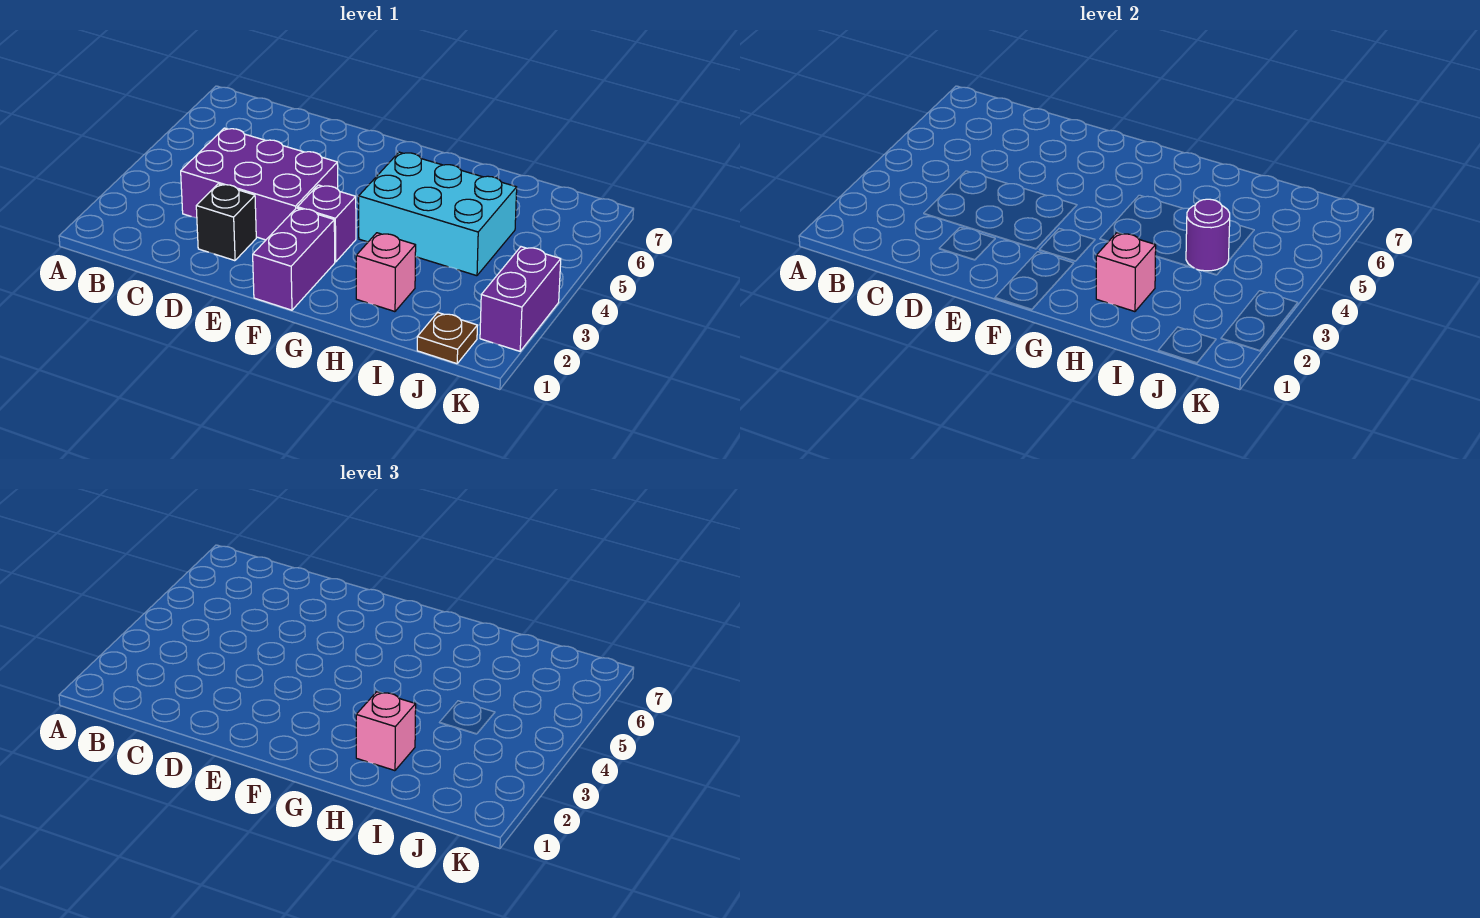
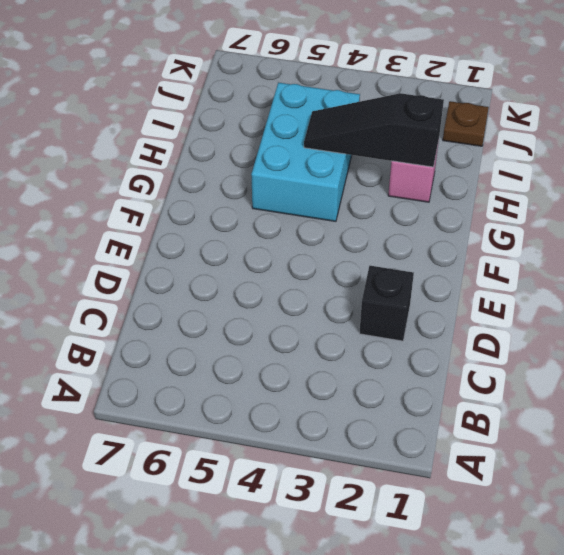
black slope H2:H4 level 2 top 2 -> pink brick H2 level 2
none -> purple brick C3:E4 level 1
none -> purple brick F1:F2 level 1

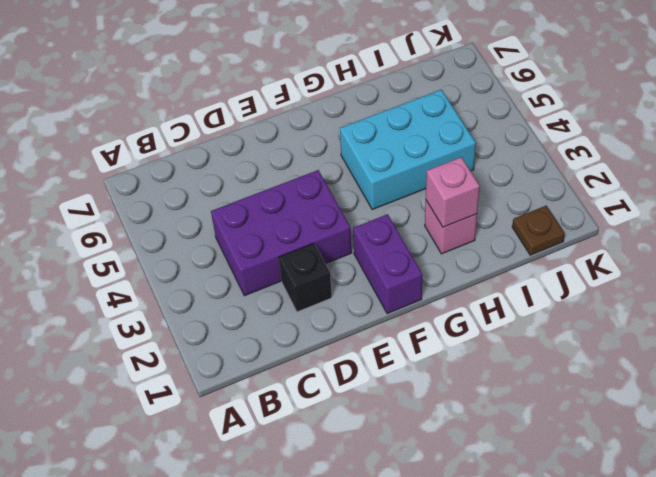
none -> purple brick F3 level 1
none -> purple brick K2:K3 level 1

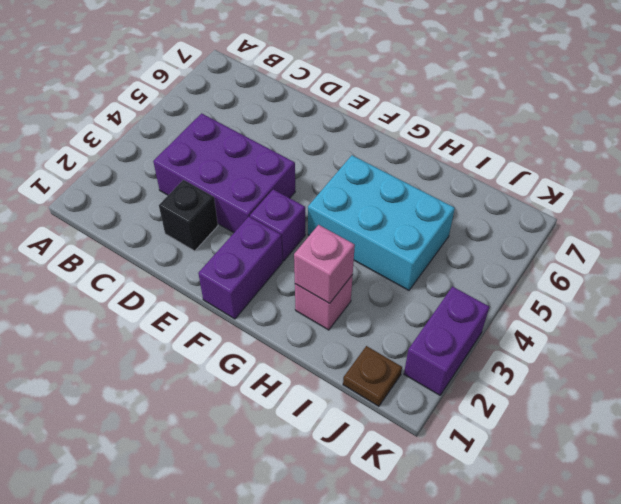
none -> purple round brick I4 level 2
none -> pink brick H2 level 3

